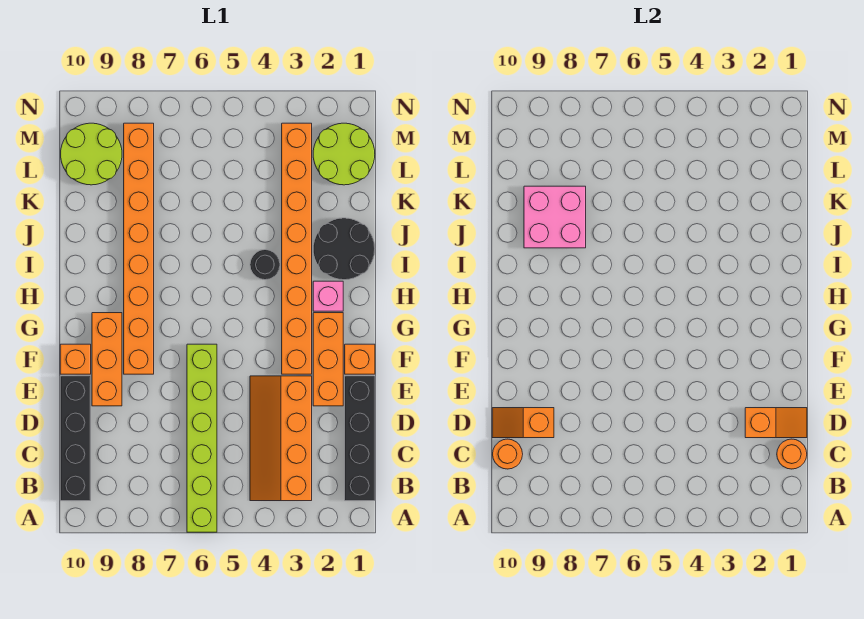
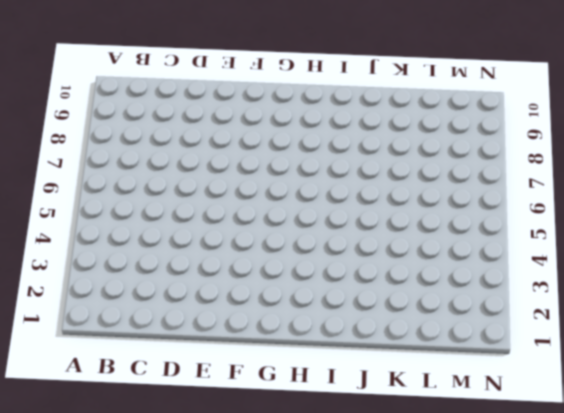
none -> lime brick A6:F6 level 1
none -> black brick B1:E1 level 1
none -> orange slope B3:E4 level 1 top 3

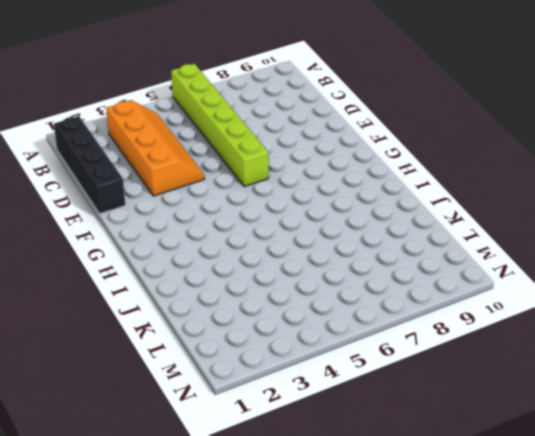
none -> black brick B10:E10 level 1
none -> orange brick E2:G2 level 1
none -> orange brick E9:G9 level 1

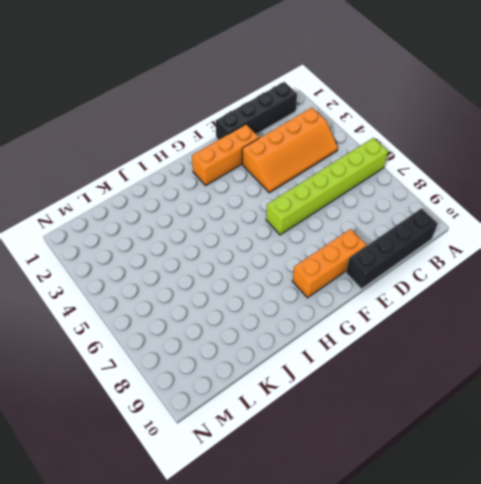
none -> orange brick F1 level 1
none -> orange brick F3:M3 level 1
none -> orange brick F8:M8 level 1

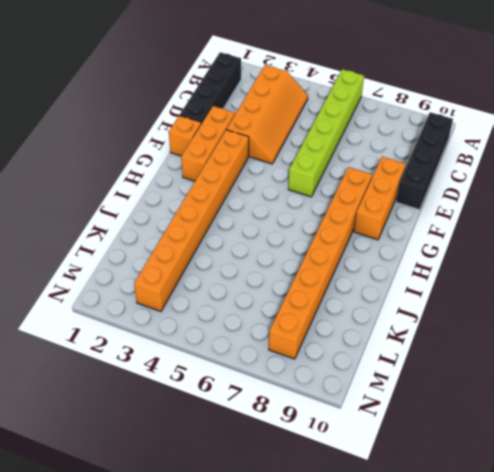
none -> orange brick F10 level 1
none -> pink brick H2 level 1
none -> black round brick I1:J2 level 1

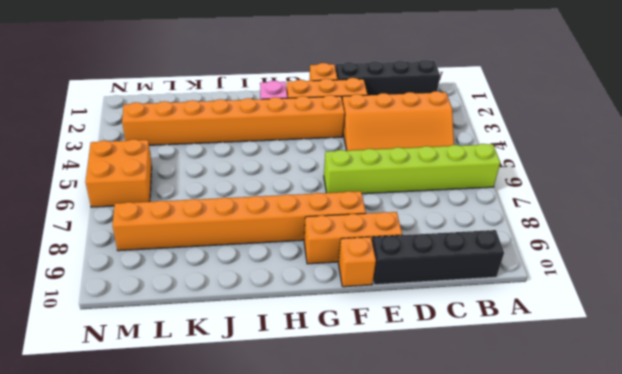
orange brick M5:N6 level 1 -> none
none -> black round brick I1:J2 level 1
none -> black round brick I4 level 1
none -> lime round brick L1:M2 level 1

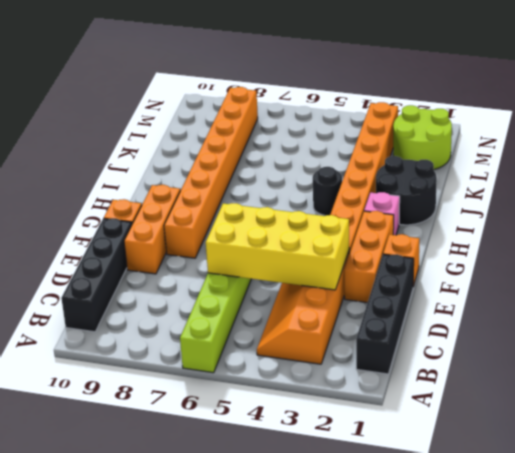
yellow brick D3:E6 level 2 -> none
none -> lime round brick L9:M10 level 1
none -> orange round brick C1 level 2
none -> orange round brick C10 level 2

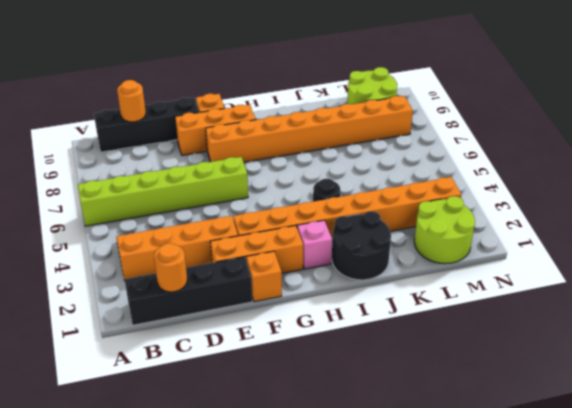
none -> orange slope D1:D2 level 2 top 2
none -> orange slope D9:D10 level 2 top 9
none -> pink brick J8:K9 level 2

